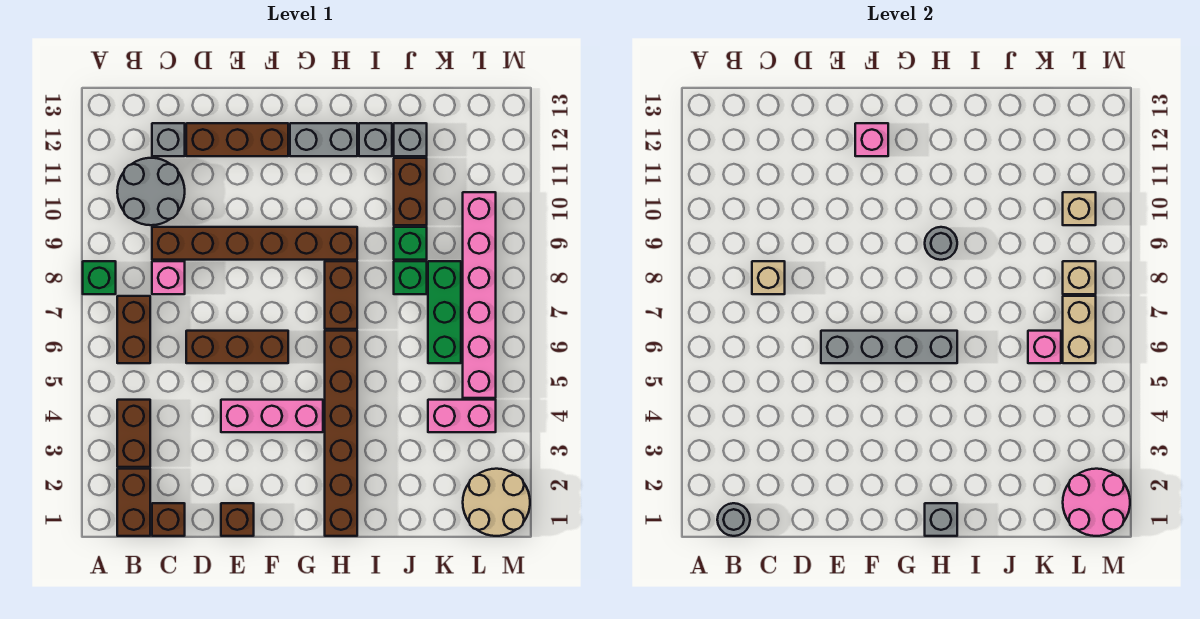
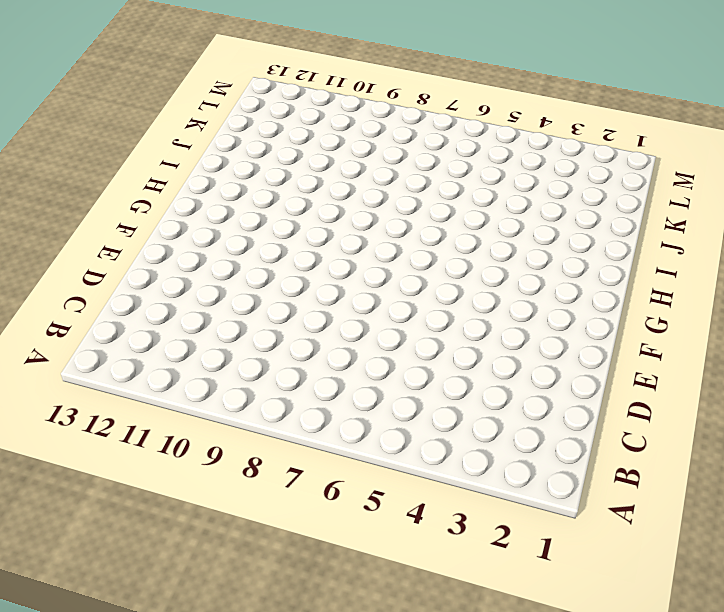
none -> green brick A8 level 1
none -> brown brick B1:B2 level 1
none -> brown brick B3:B4 level 1
none -> brown brick B6:B7 level 1

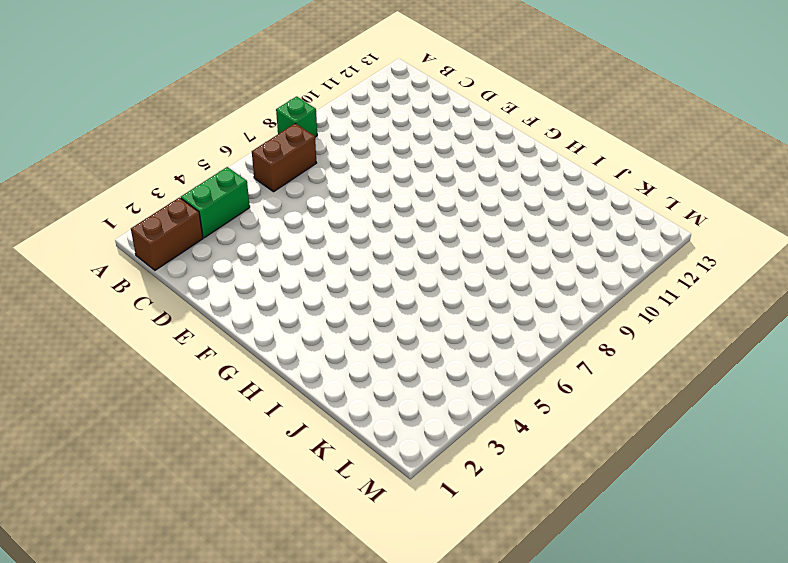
green brick B3:B4 level 1 -> brown brick B3:B4 level 1
none -> grey round brick B10:C11 level 1
none -> brown brick C1 level 1
none -> pink brick C8 level 1
none -> brown brick C9:H9 level 1

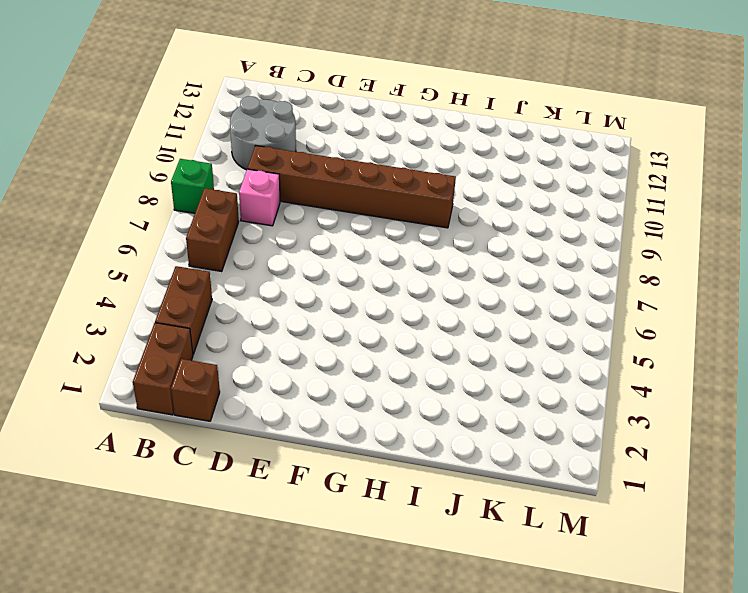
none -> grey brick C12 level 1
none -> brown brick D6:F6 level 1
none -> brown brick D12:F12 level 1
none -> brown brick E1 level 1

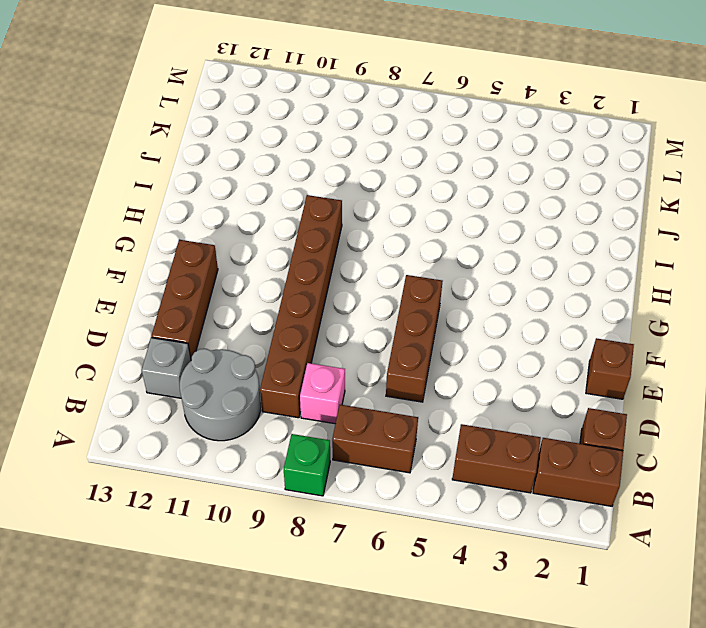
none -> pink brick E4:G4 level 1
none -> grey brick G12:H12 level 1
none -> brown brick H1:H6 level 1
none -> brown brick H7:H8 level 1

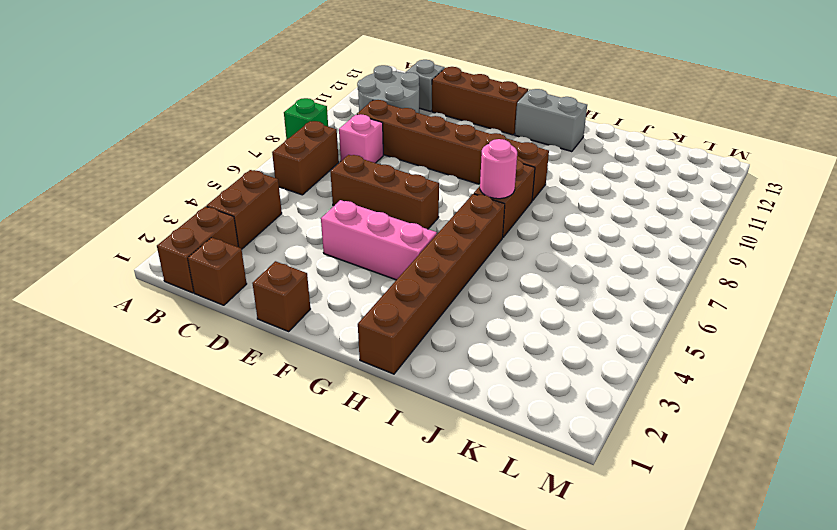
pink round brick H7 level 2 -> none
none -> grey brick I12 level 1
none -> green brick J8 level 1
none -> green brick J9 level 1
none -> brown brick J10:J11 level 1

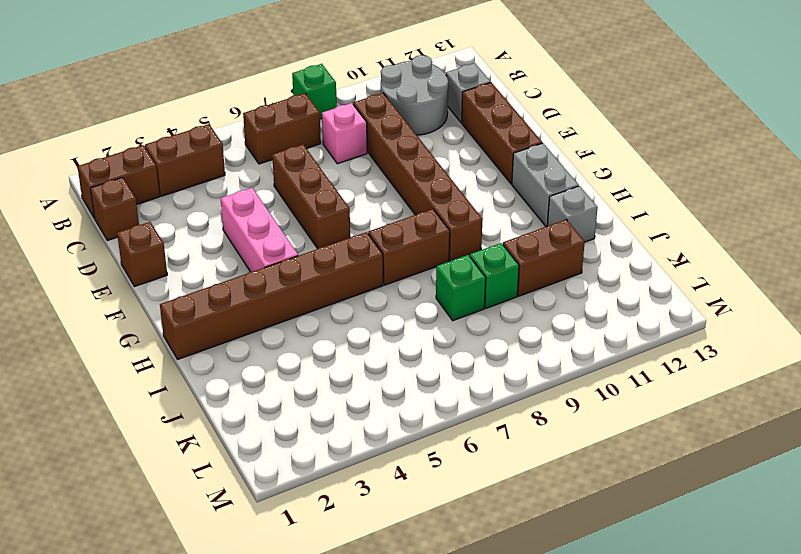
none -> grey brick J12 level 1
none -> pink brick K4:L4 level 1
none -> green brick K6:K8 level 1
none -> tan round brick L1:M2 level 1

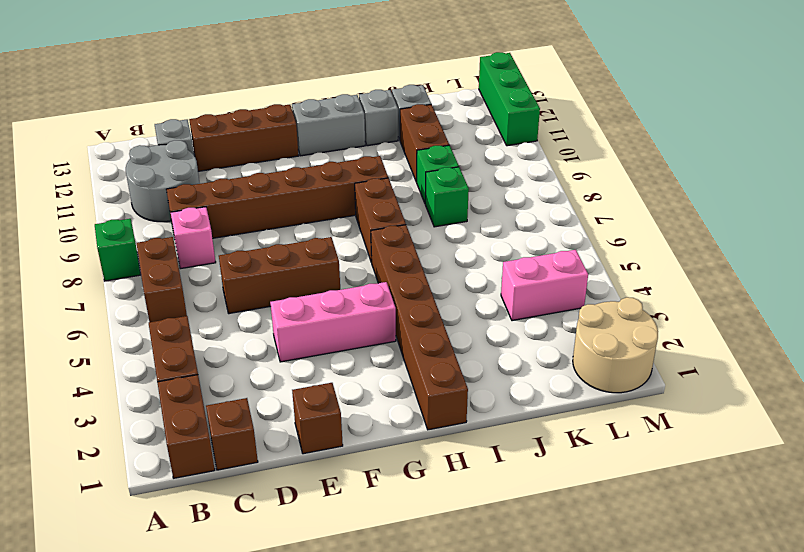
green brick M11:M13 level 1 -> green brick K6:K8 level 1
none -> pink brick L5:L10 level 1
none -> grey round brick B1 level 2
none -> tan brick C8 level 2
none -> grey brick E6:H6 level 2

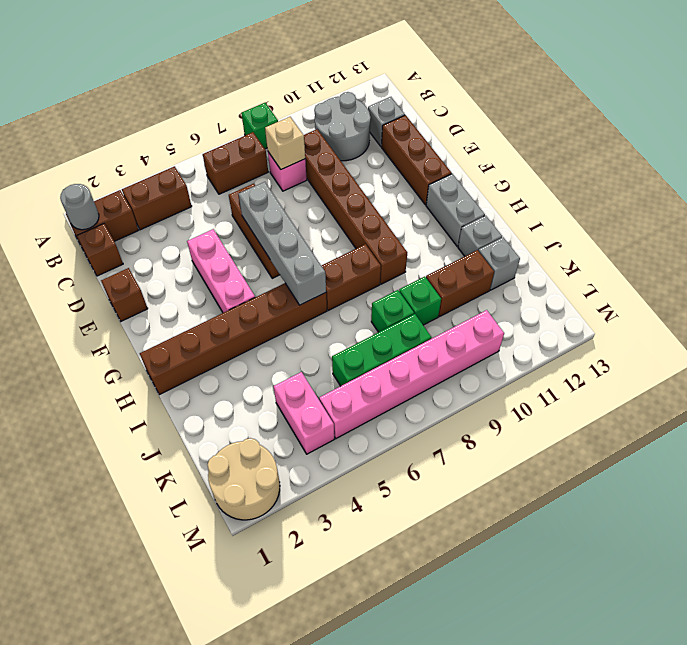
none -> pink brick F12 level 2
none -> grey brick H1 level 2
none -> grey round brick H9 level 2
none -> pink brick K6 level 2

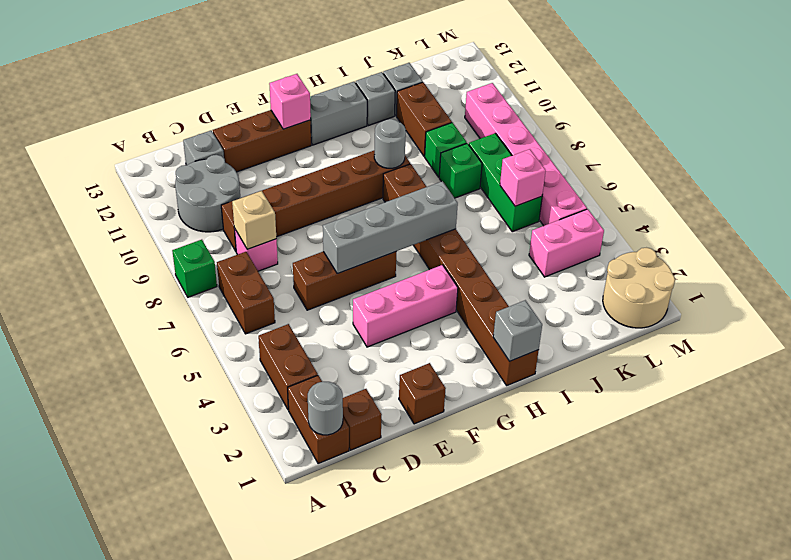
none -> pink round brick L1:M2 level 2
none -> tan brick L6:L7 level 2
none -> tan brick L8 level 2
none -> tan brick L10 level 2

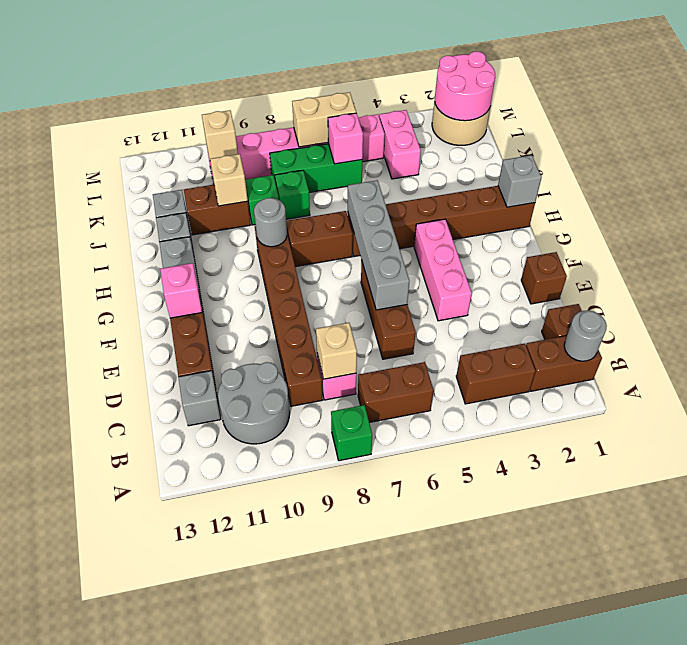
tan brick J10 level 2 -> tan brick L8 level 2

